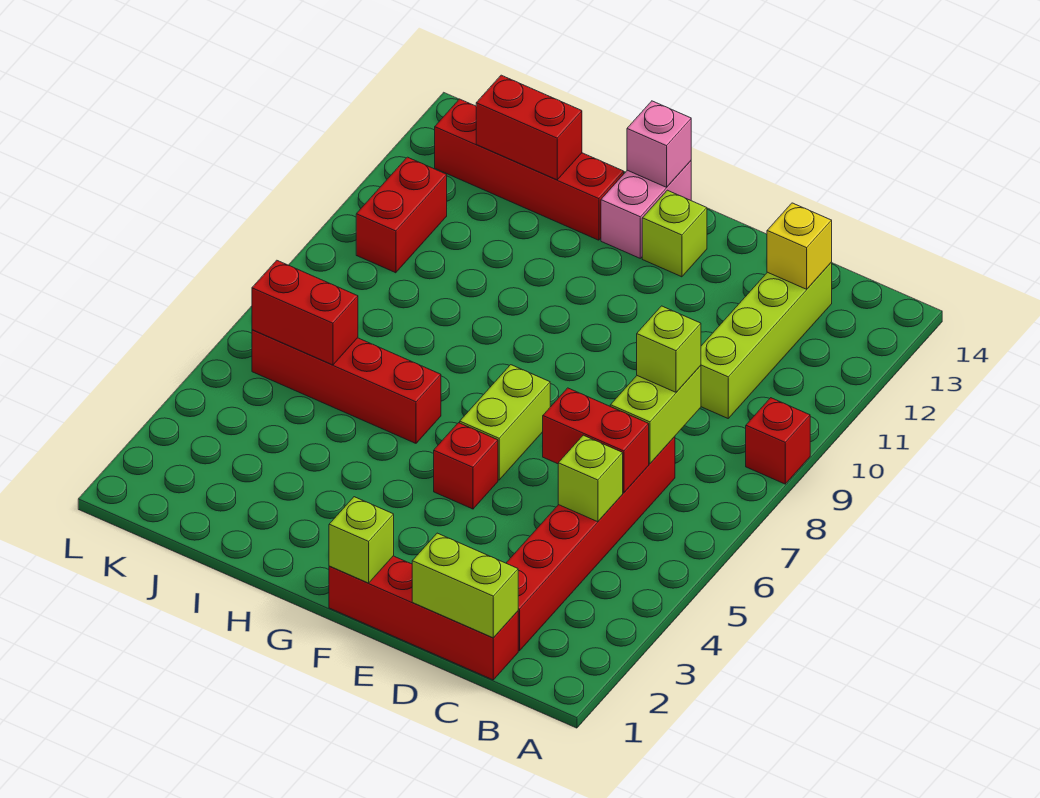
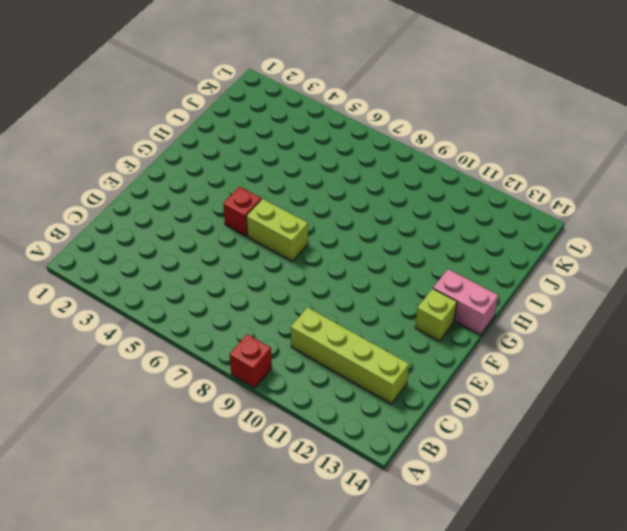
none -> red brick C1:F1 level 1
none -> red brick C2:C7 level 1
none -> red brick H6:K6 level 1

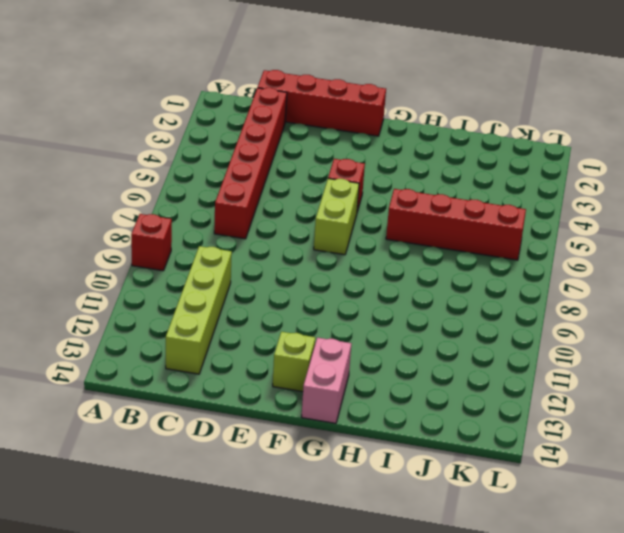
none -> red brick H13:K13 level 1
none -> red brick K10:K11 level 1
none -> lime brick C1:D1 level 2

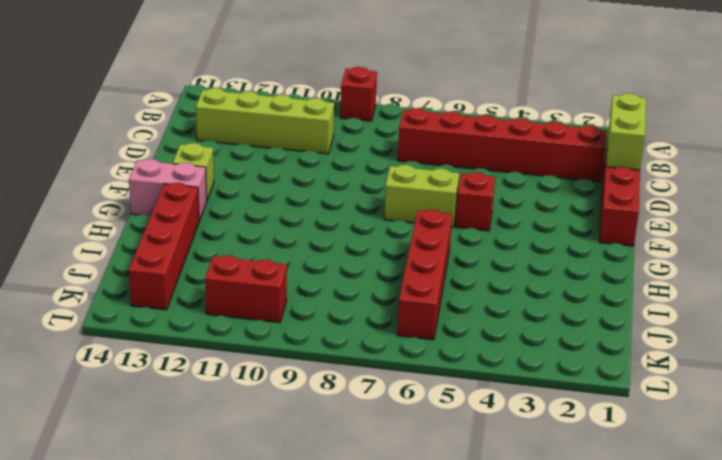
none -> lime brick C5 level 2
none -> red brick C6:D6 level 2
none -> lime brick C7:C8 level 2

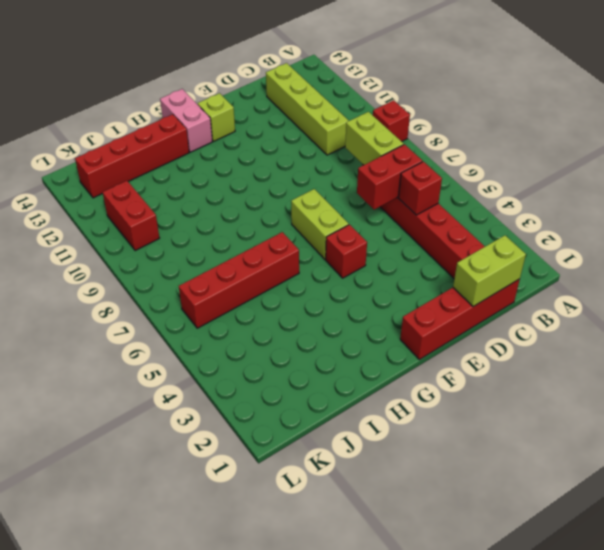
red brick C5 level 2 -> lime brick C5 level 2
none -> yellow brick C13 level 2
none -> lime brick F1 level 2
none -> pink brick G14 level 2

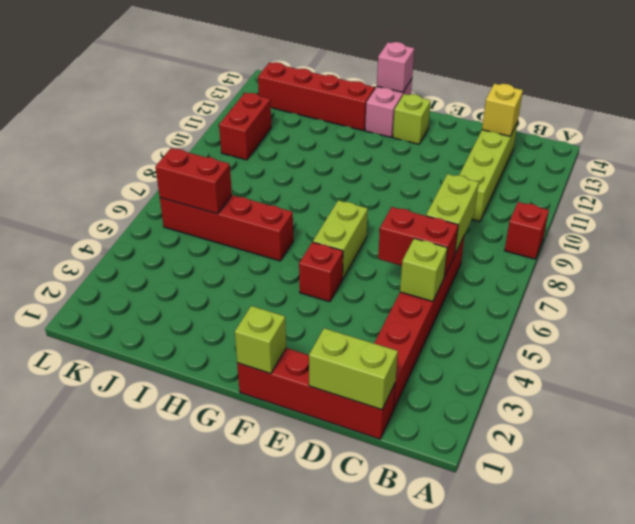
none -> red brick I13:J13 level 2
none -> lime brick C8 level 3

